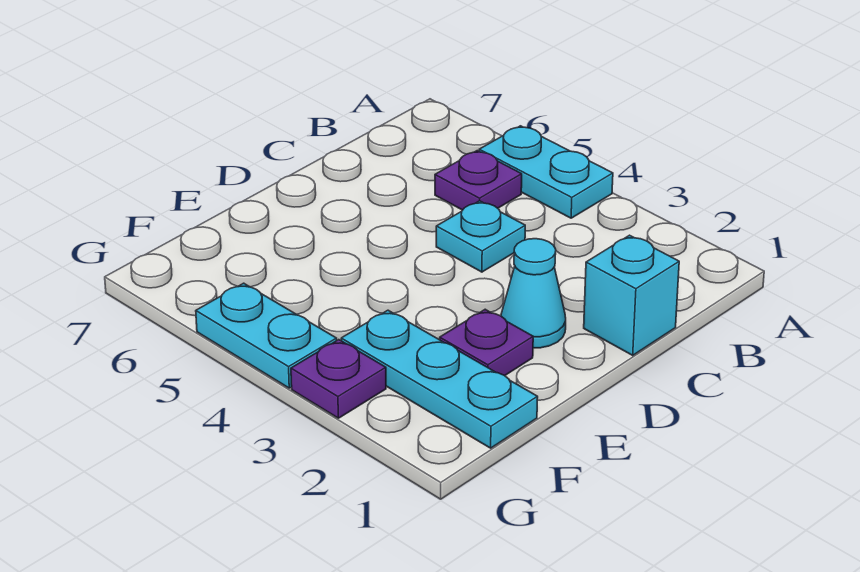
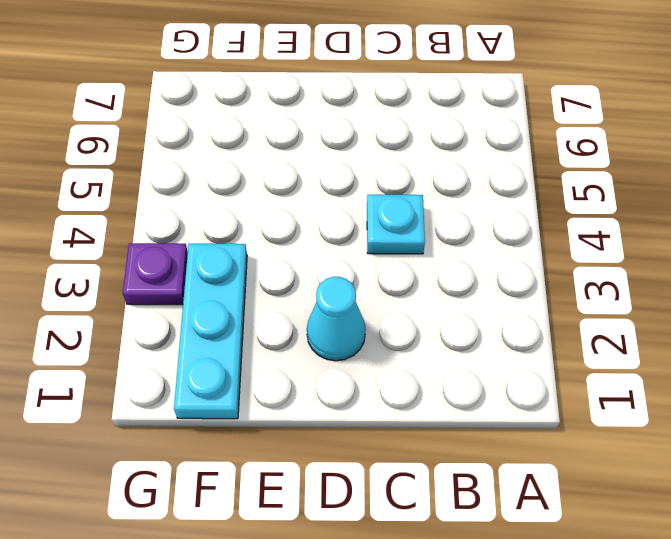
none -> cyan plate A4:A5 level 1
none -> purple plate B5 level 1

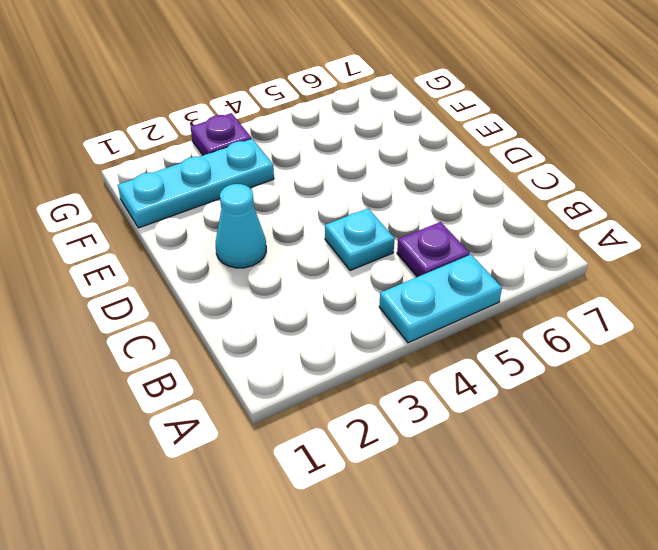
none -> cyan brick C1 level 1
none -> purple plate E2 level 1

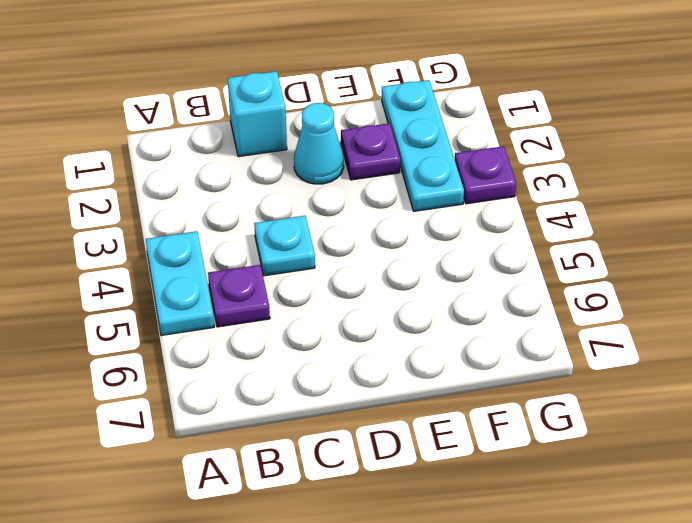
none -> cyan plate G4:G5 level 1

